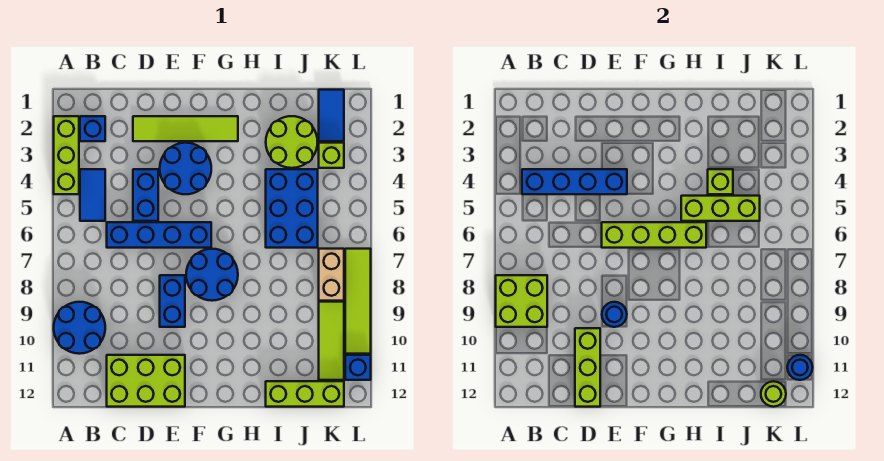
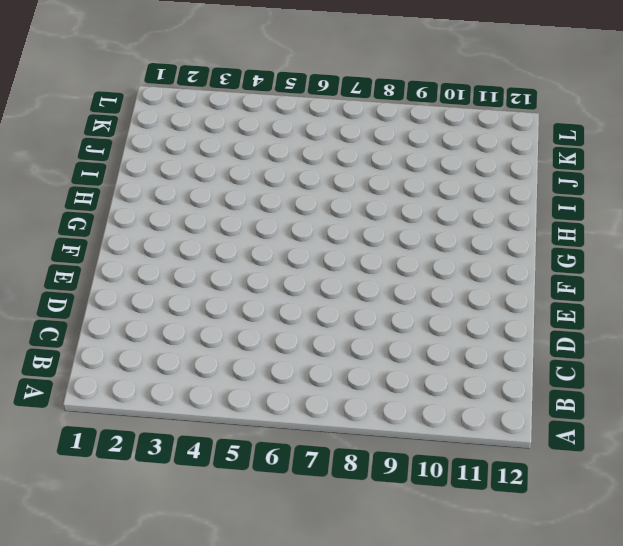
none -> lime brick A2:A4 level 1
none -> blue round brick A9:B10 level 1
none -> blue brick B2 level 1

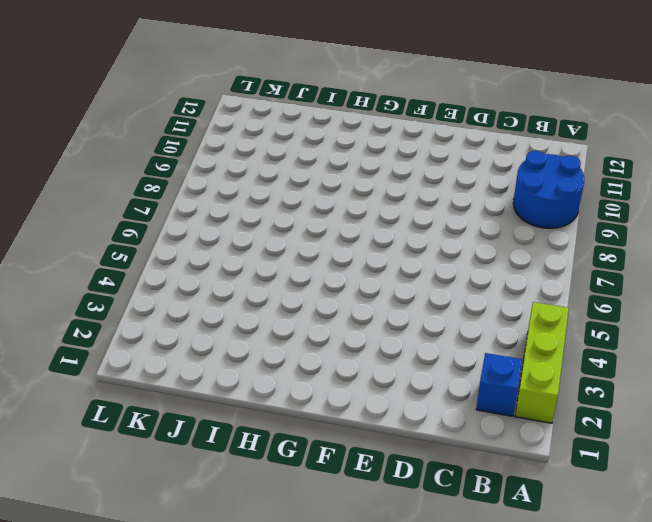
none -> blue tile B4:B5 level 1
none -> blue brick C6:F6 level 1
none -> lime brick C11:E12 level 1

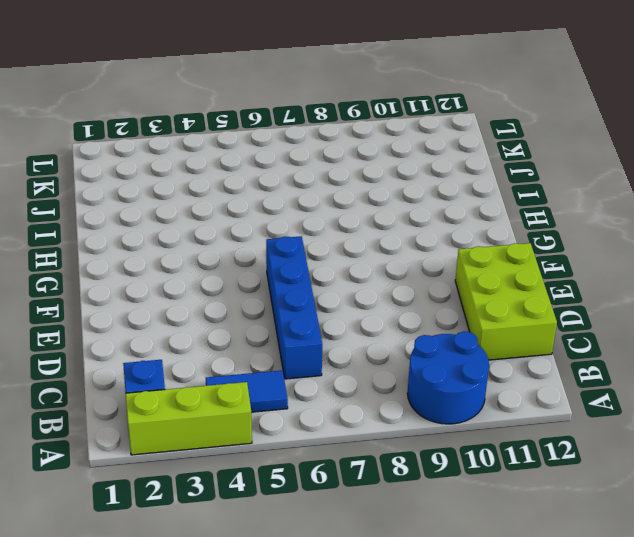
none -> lime tile D2:G2 level 1
none -> blue brick D4:D5 level 1
none -> blue round brick E3:F4 level 1

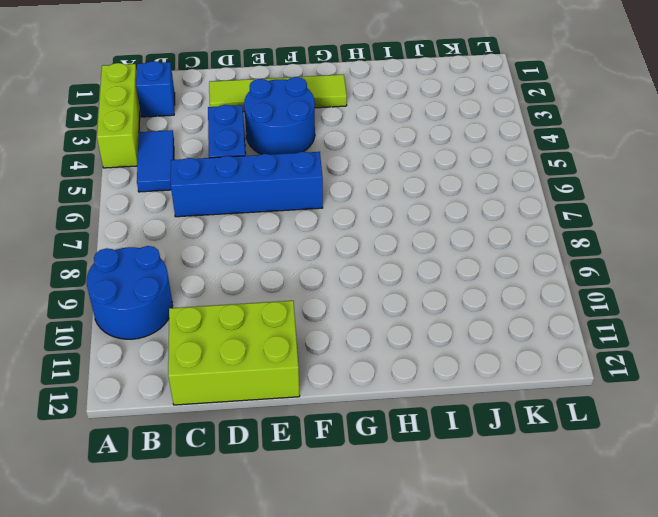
none -> blue brick E8:E9 level 1
none -> blue round brick F7:G8 level 1
none -> lime round brick I2:J3 level 1

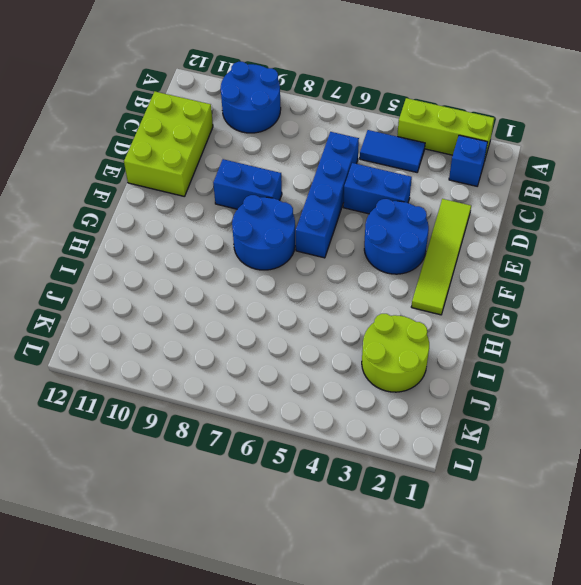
none -> blue brick I4:J6 level 1
none -> lime brick I12:K12 level 1
none -> blue tile K1:K2 level 1

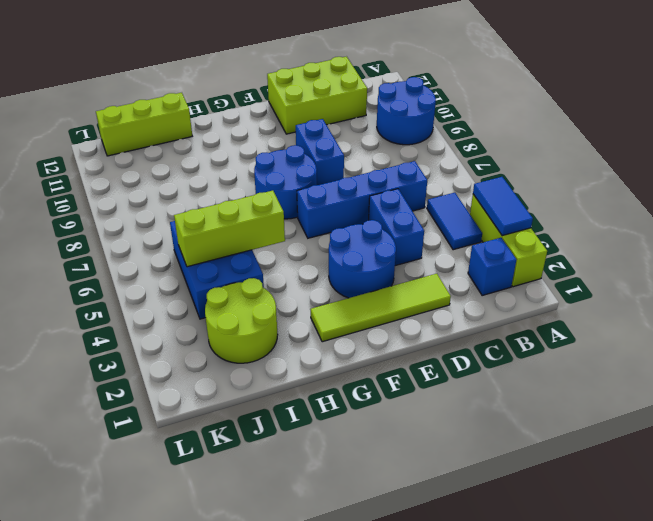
blue tile A3:A4 level 2 -> blue tile K1:K2 level 1
none -> lime brick K3 level 1
none -> tan brick K7:K8 level 1
none -> lime tile K9:K11 level 1

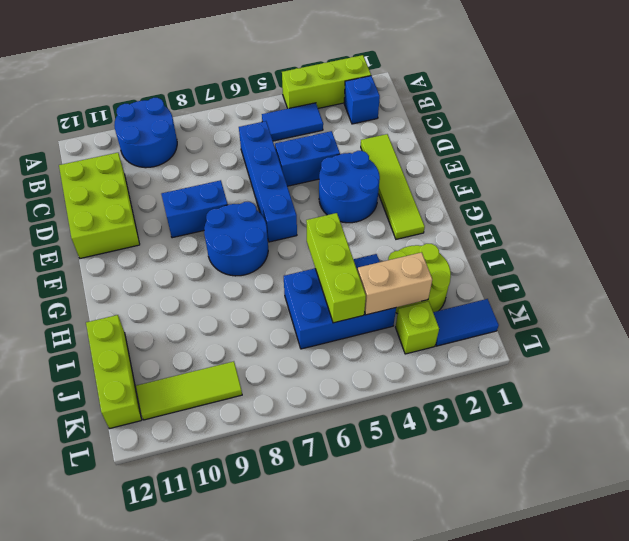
tan brick J3:J4 level 2 -> tan brick K7:K8 level 1
none -> lime tile L7:L10 level 1
none -> blue brick L11 level 1
none -> lime brick A8:B9 level 2

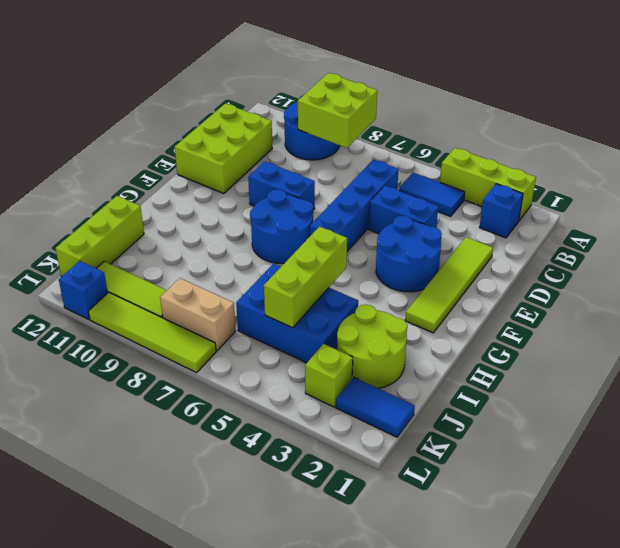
none -> blue brick B4:E4 level 2
none -> lime brick D10:D12 level 2
none -> lime brick E6:H6 level 2

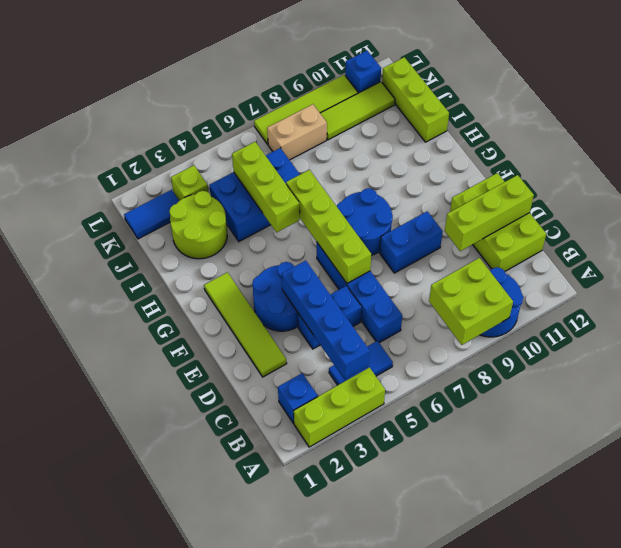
none -> blue round brick E9 level 2
none -> lime brick I4 level 2
none -> lime round brick K12 level 2

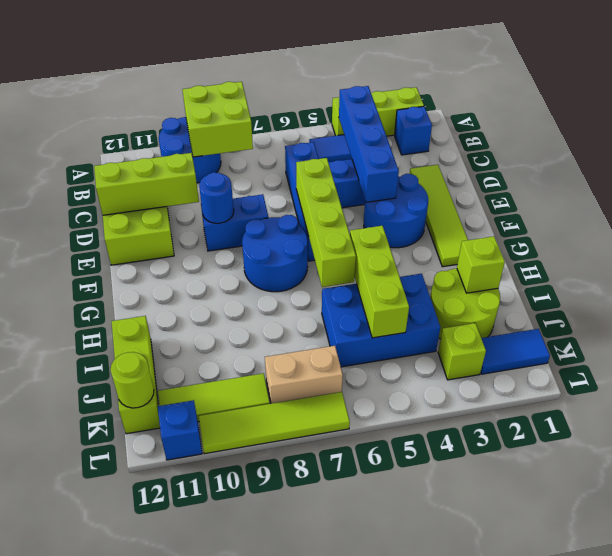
lime brick I2 level 2 -> lime brick I4 level 2
none -> blue round brick L11 level 2

